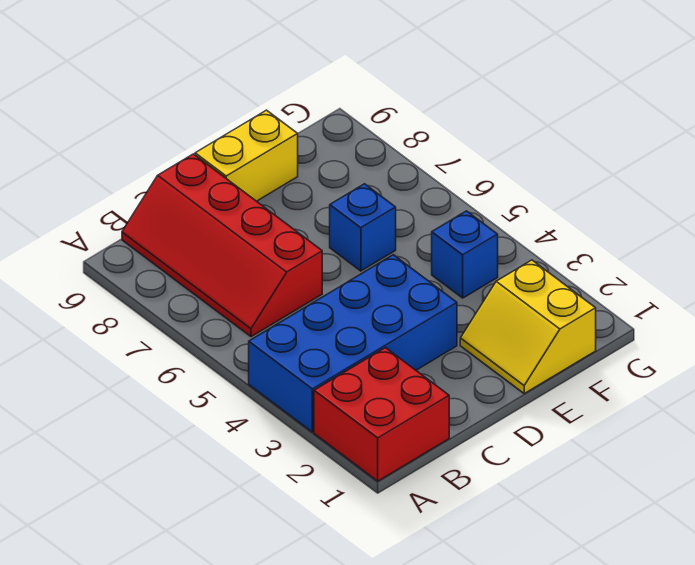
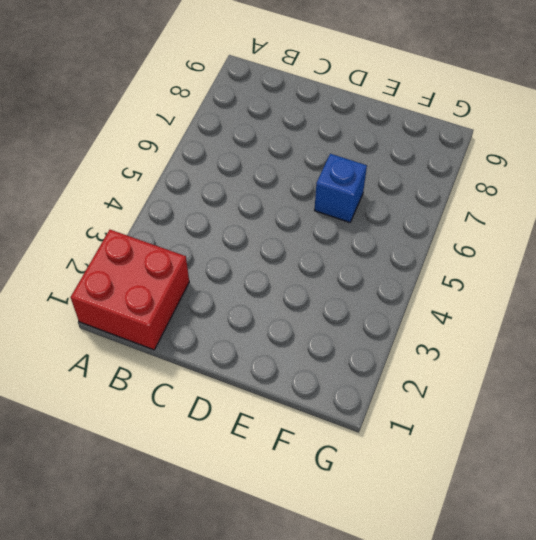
none -> blue brick A3:D4 level 1
none -> red slope B6:C9 level 1 top C

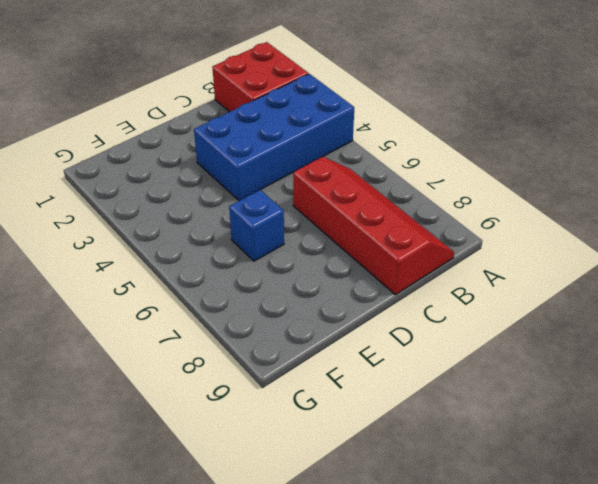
none -> yellow brick D9:E9 level 1
none -> yellow slope E1:F2 level 1 top F

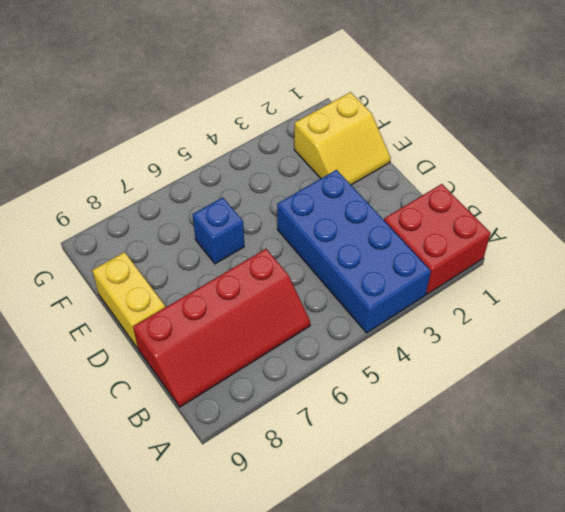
none -> blue brick F4 level 1

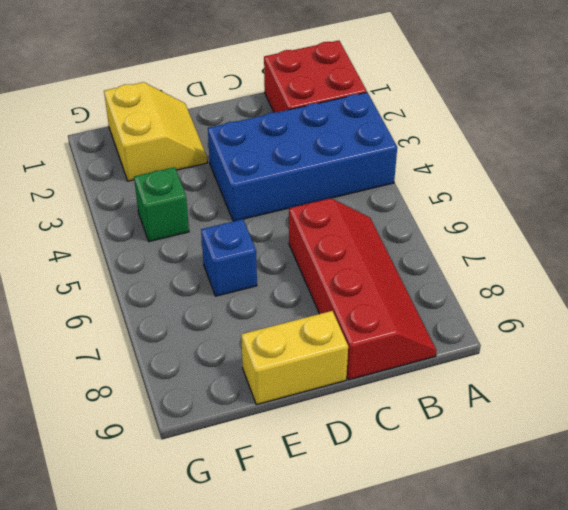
green brick F4 level 1 -> blue brick F4 level 1

